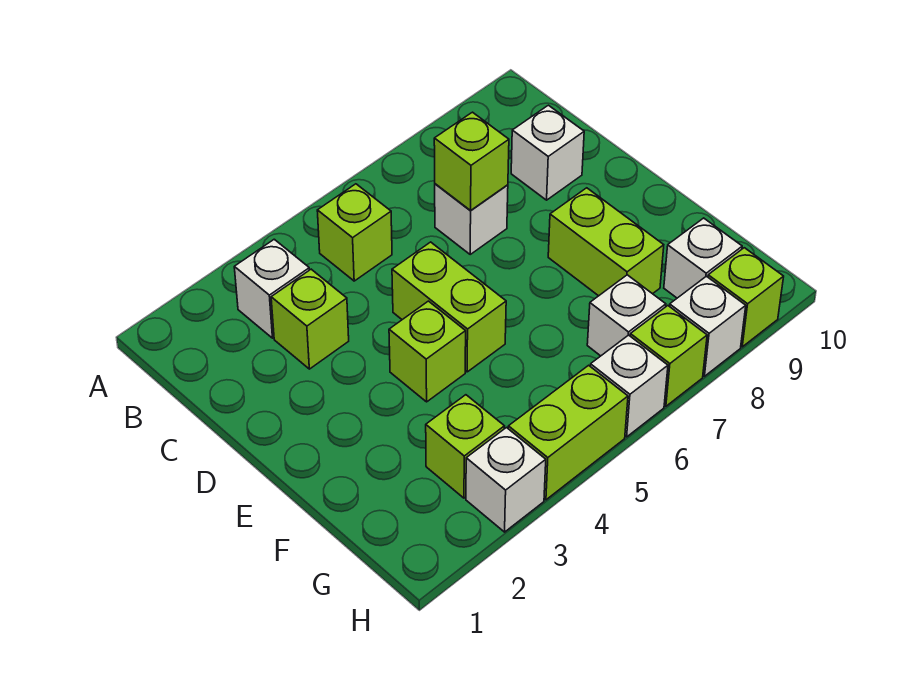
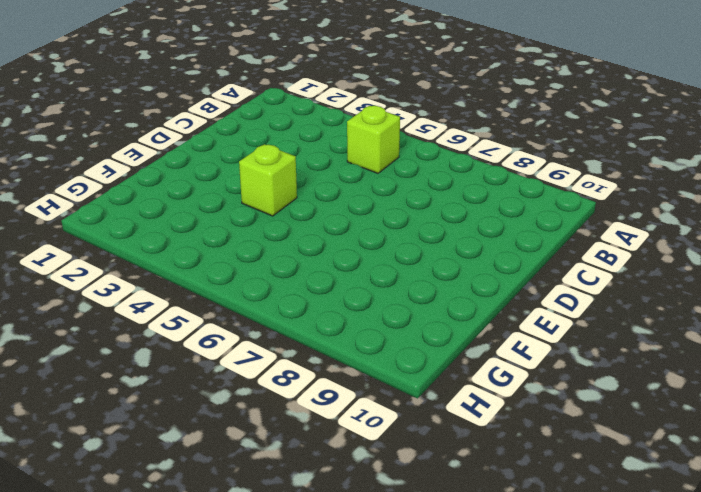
none -> white brick B3 level 1
none -> lime brick C3 level 1
none -> white brick C7 level 1

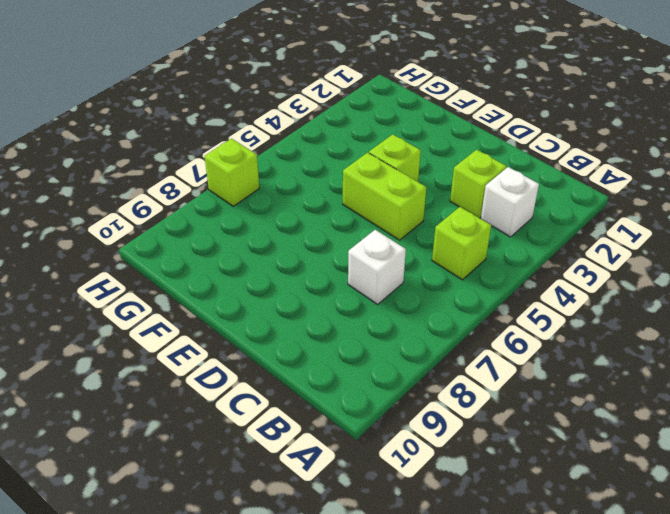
none -> white brick C9 level 1
none -> lime brick E8:F8 level 1
none -> lime brick G3 level 1

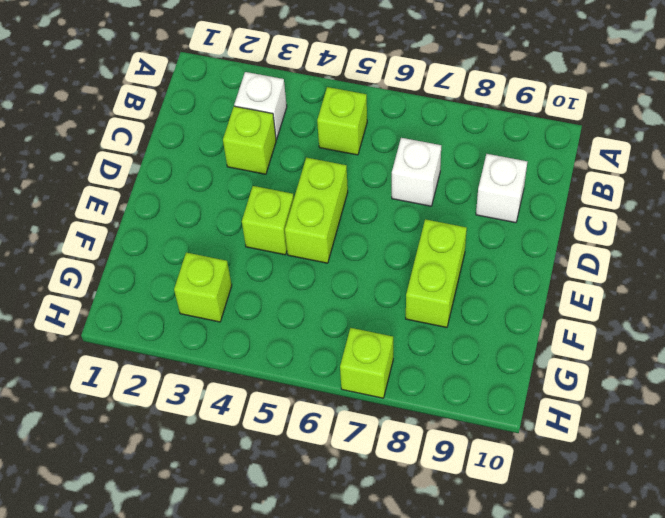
none -> white brick G7 level 1
none -> white brick G9 level 1
none -> white brick H3 level 1

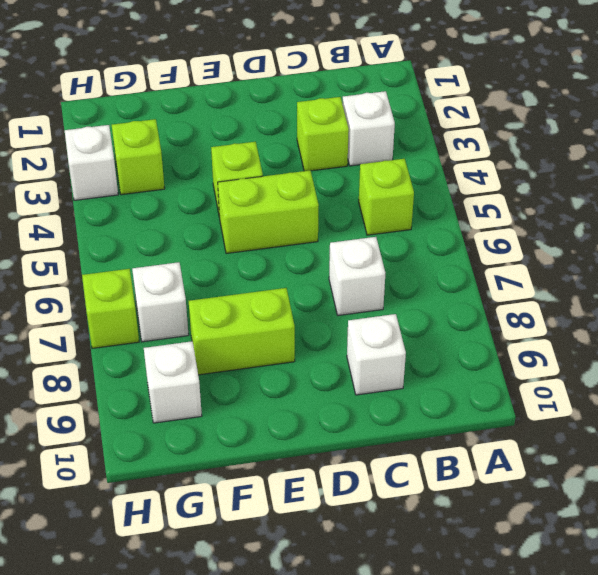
none -> lime brick H4:H5 level 1
none -> white brick H6 level 1
none -> white brick H8 level 1

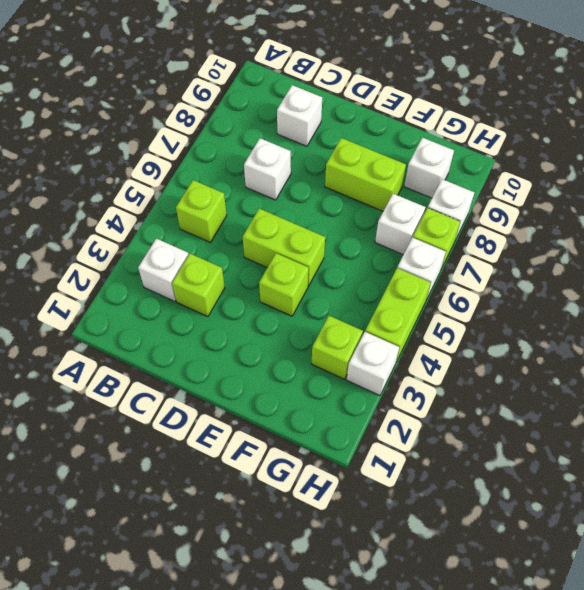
none -> lime brick H9 level 1
none -> lime brick C7 level 2

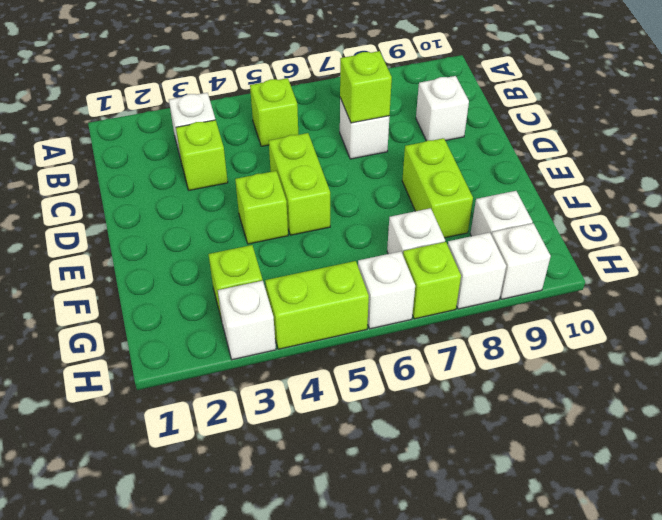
white brick H9 level 1 -> lime brick H9 level 1

